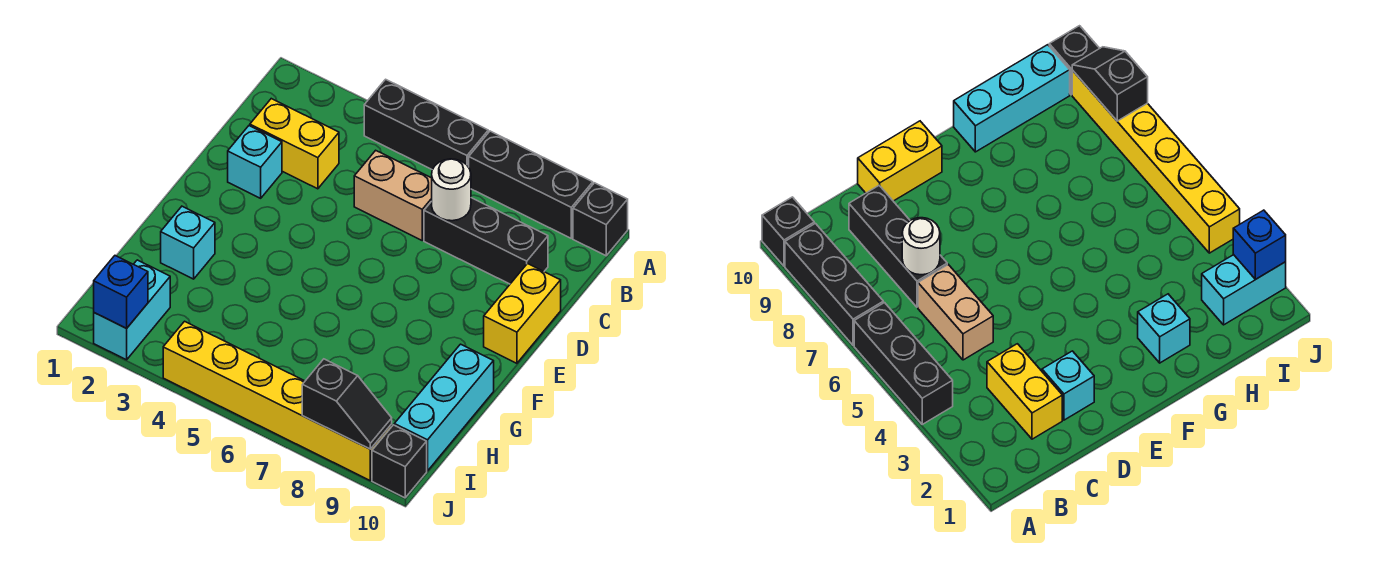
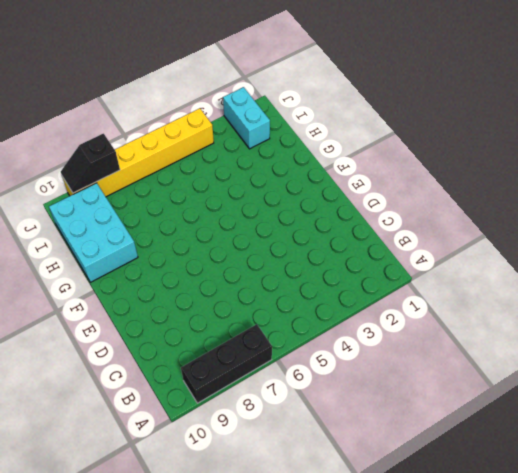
cyan brick G9:I10 level 1 -> cyan brick G10:I10 level 1
none -> black brick A4:A6 level 1
none -> black brick A10 level 1
none -> yellow brick C2:C3 level 1

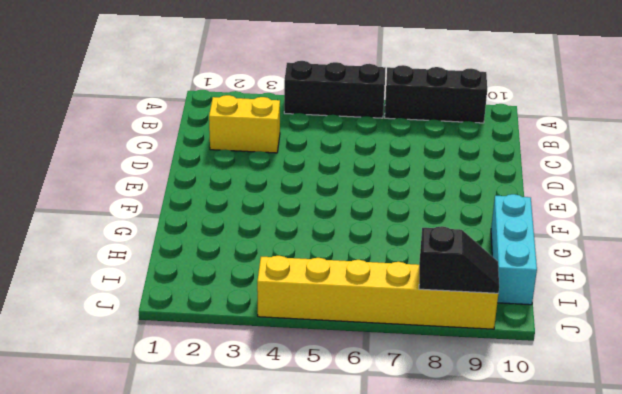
none -> black brick A10 level 1
none -> tan brick C5:C6 level 1
none -> black brick C7:C9 level 1

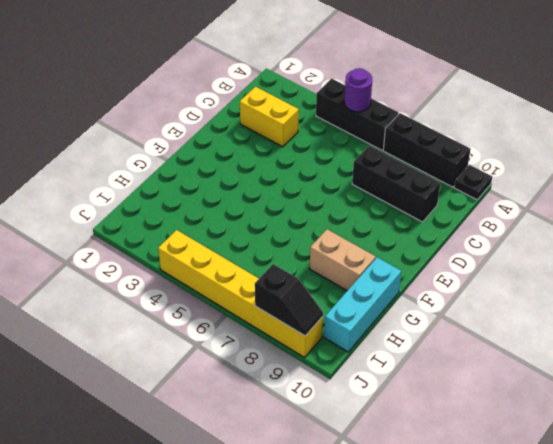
purple round brick A5 level 2 -> none
black plate A10 level 1 -> black brick A10 level 1
tan brick G8:G9 level 1 -> tan brick C5:C6 level 1
none -> cyan brick D2 level 1
none -> yellow brick D10:E10 level 1
none -> cyan brick G2 level 1

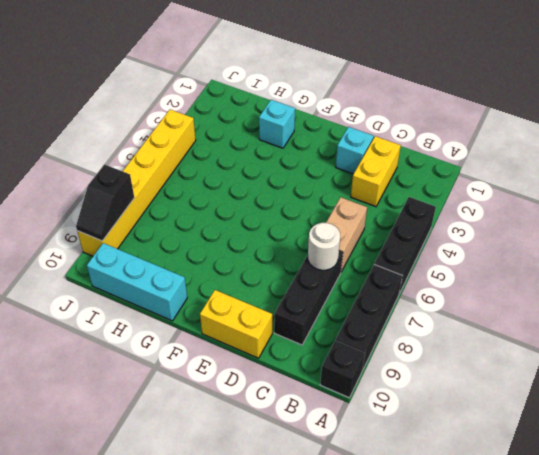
none -> cyan brick I2:J2 level 1
none -> black brick J10 level 1
none -> blue brick J2 level 2

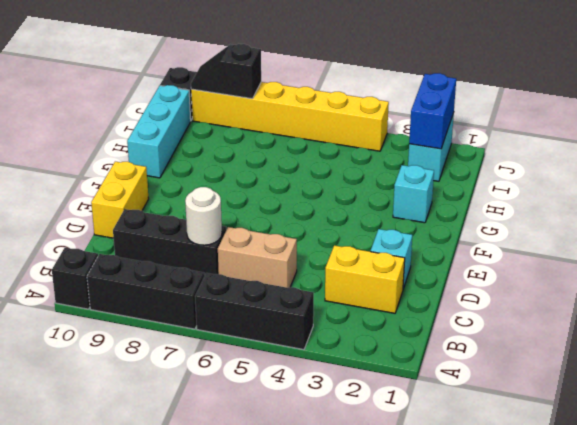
blue brick I2:J2 level 2 -> blue brick J2 level 2

